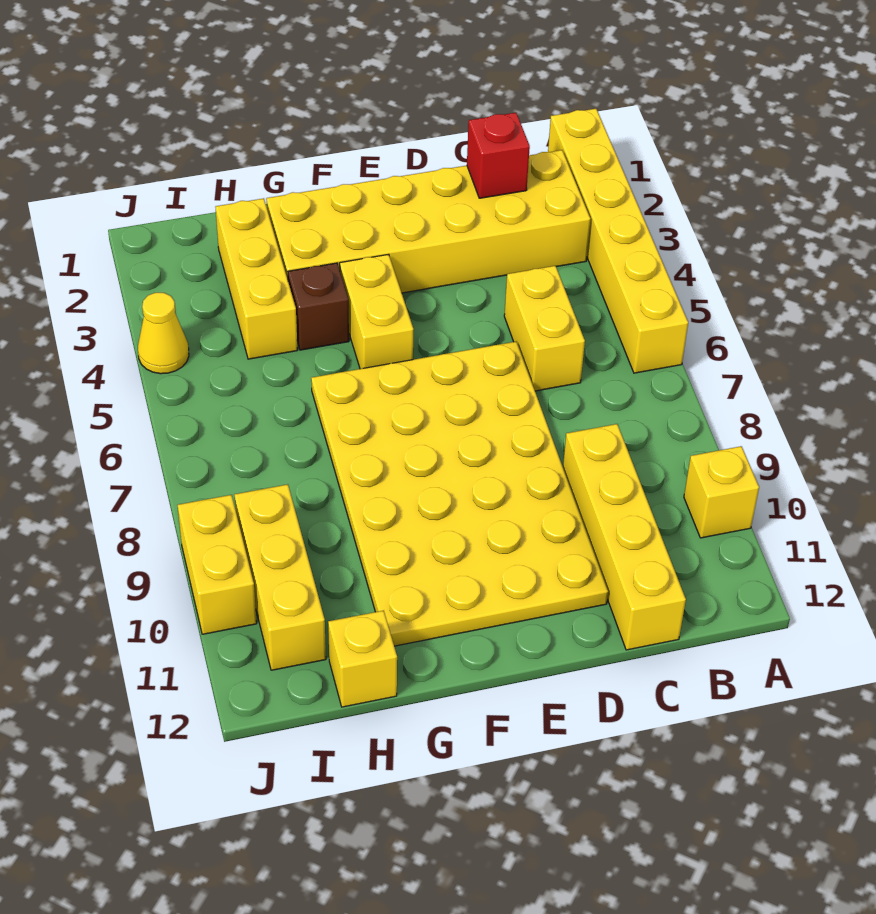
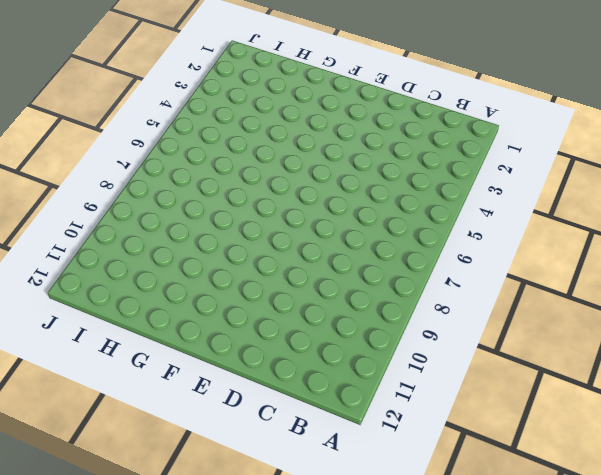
none -> yellow brick A1:A6 level 1
none -> yellow brick A10 level 1
none -> yellow brick B2:G3 level 1

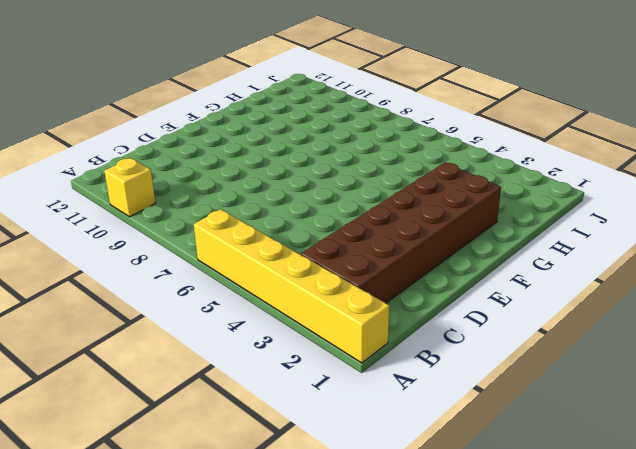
brown brick B2:G3 level 1 -> yellow brick B2:G3 level 1
none -> yellow brick C5:C6 level 1
none -> yellow brick C9:C12 level 1
none -> yellow plate D6:G11 level 1

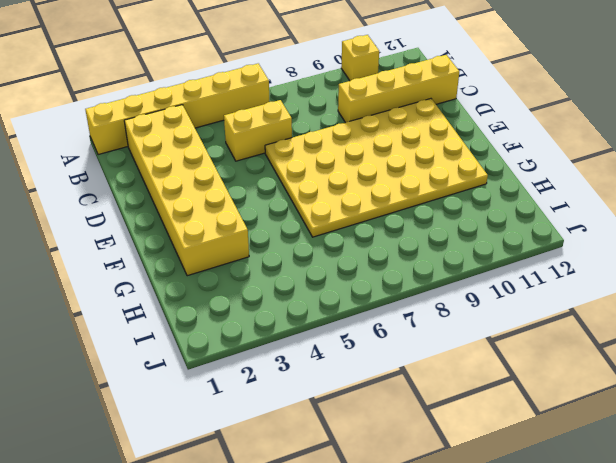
none -> yellow brick F4:F5 level 1
none -> brown brick G4 level 1
none -> yellow brick H2:H4 level 1

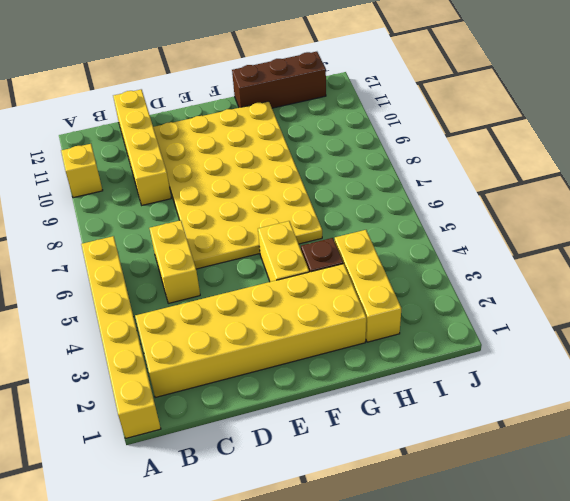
brown brick G12:I12 level 1 -> yellow brick H12 level 1
none -> yellow brick I9:I11 level 1
none -> yellow cone J4 level 1
none -> yellow brick J9:J10 level 1

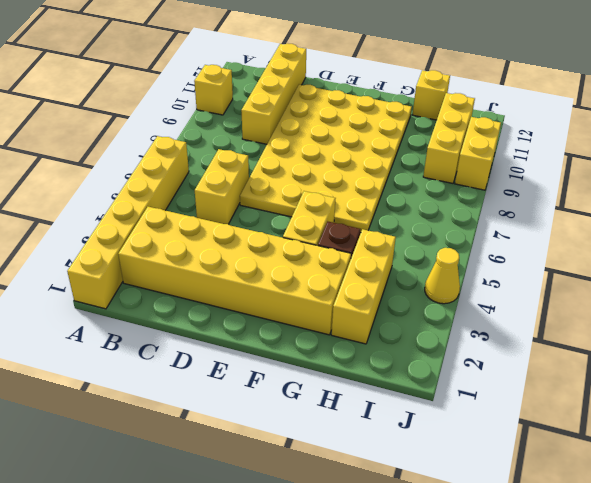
none -> red brick C2 level 2

